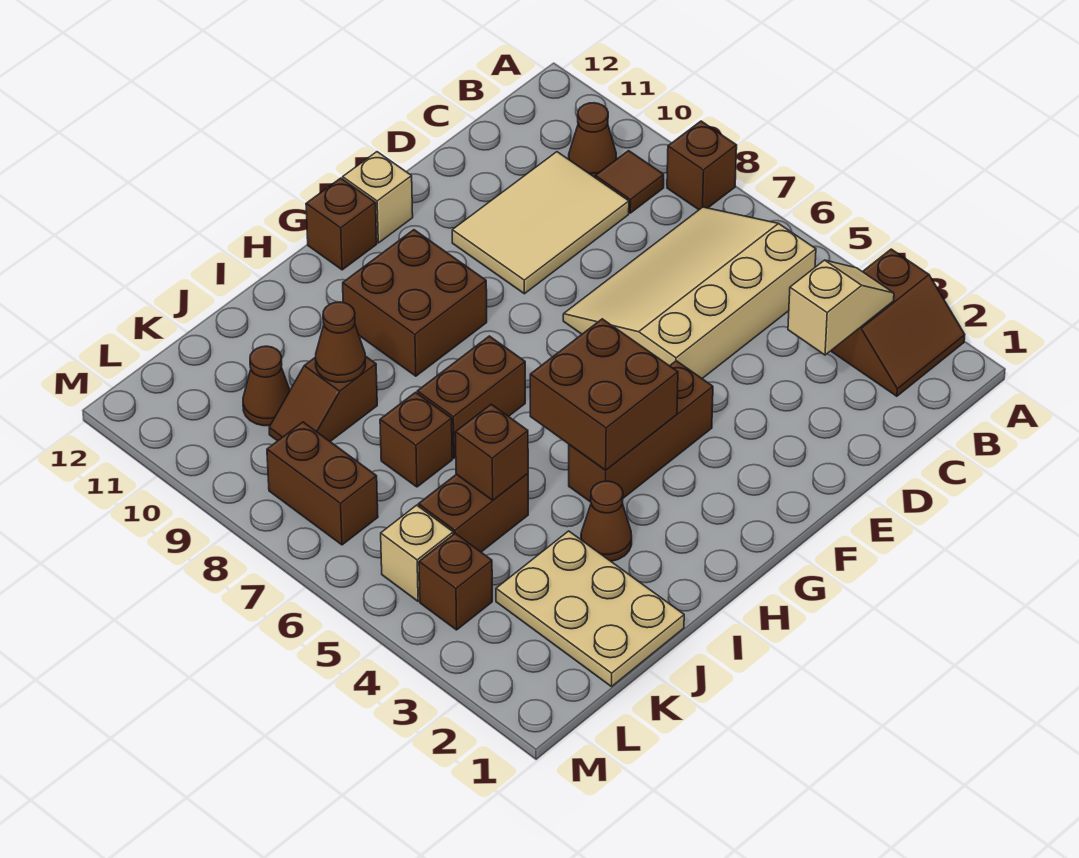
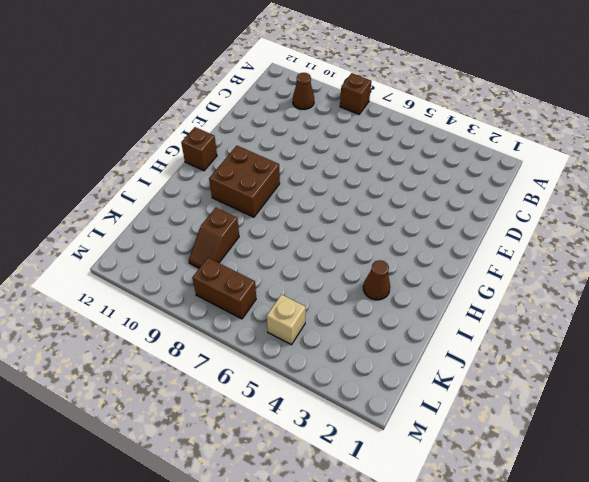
none -> brown slope A2:B3 level 1 top 3
none -> tan slope B5:E7 level 1 top 5
none -> brown tile B9 level 1

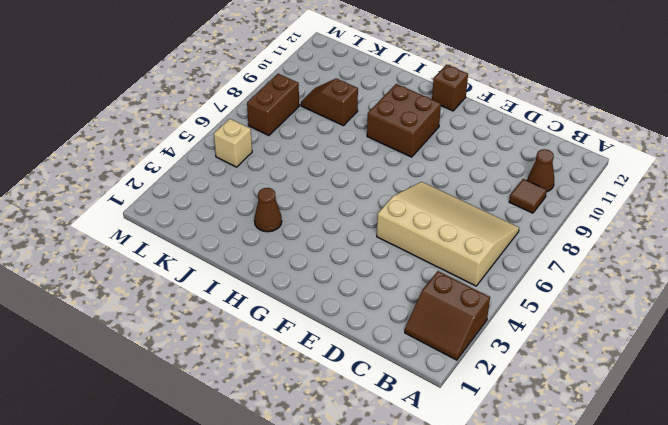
none -> brown brick A8 level 1
none -> tan tile C9:E10 level 1
none -> brown brick F4:H4 level 1

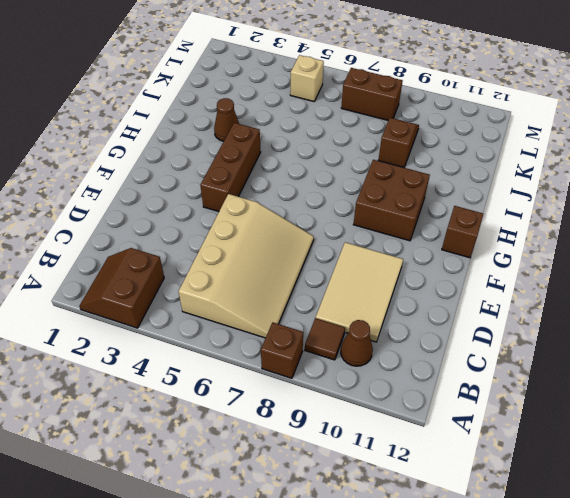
none -> tan brick F12 level 1
none -> brown brick H7:I7 level 1
none -> tan plate J1:K3 level 1

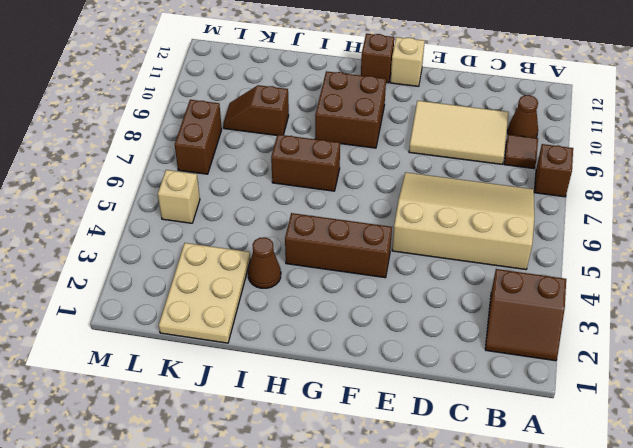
none -> brown brick J5:K5 level 1
none -> brown brick J7 level 1
none -> brown cone K10 level 1

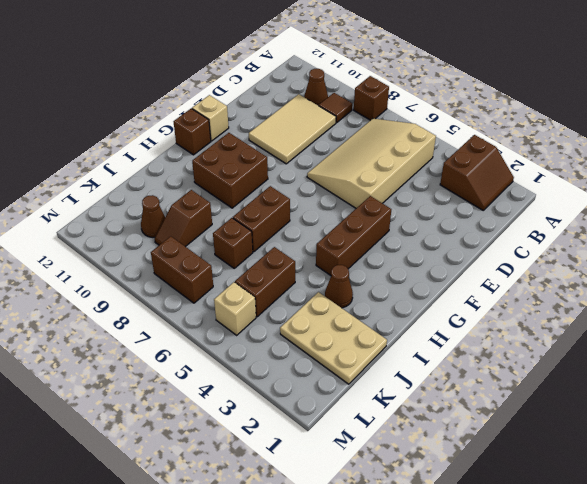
none -> brown brick L4 level 1
none -> tan slope B3:C3 level 2 top C
none -> brown brick G4:H5 level 2

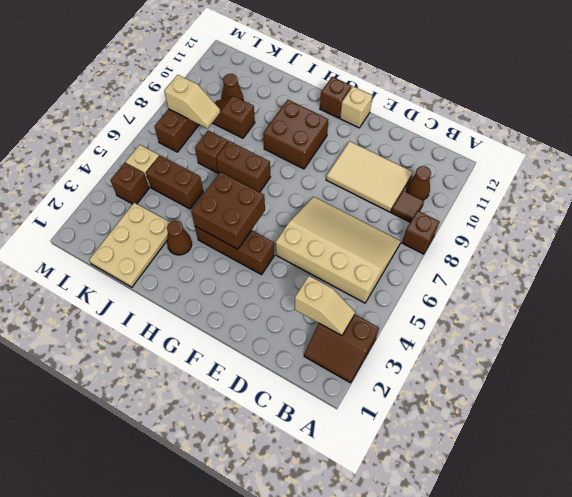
tan slope K8:L8 level 2 top L -> none
none -> brown brick J5 level 2
none -> brown cone J9 level 2

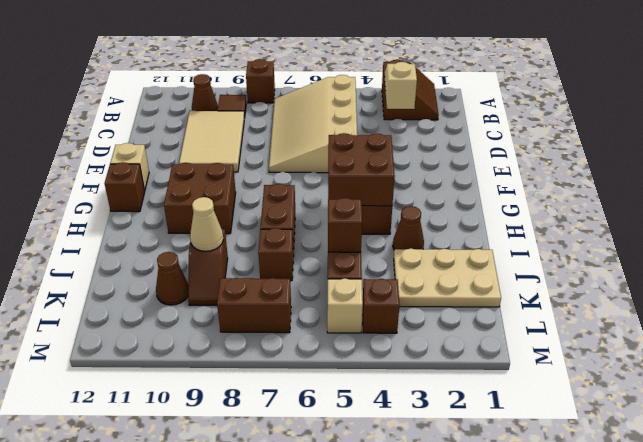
tan cone J9 level 2 -> brown cone J9 level 2

